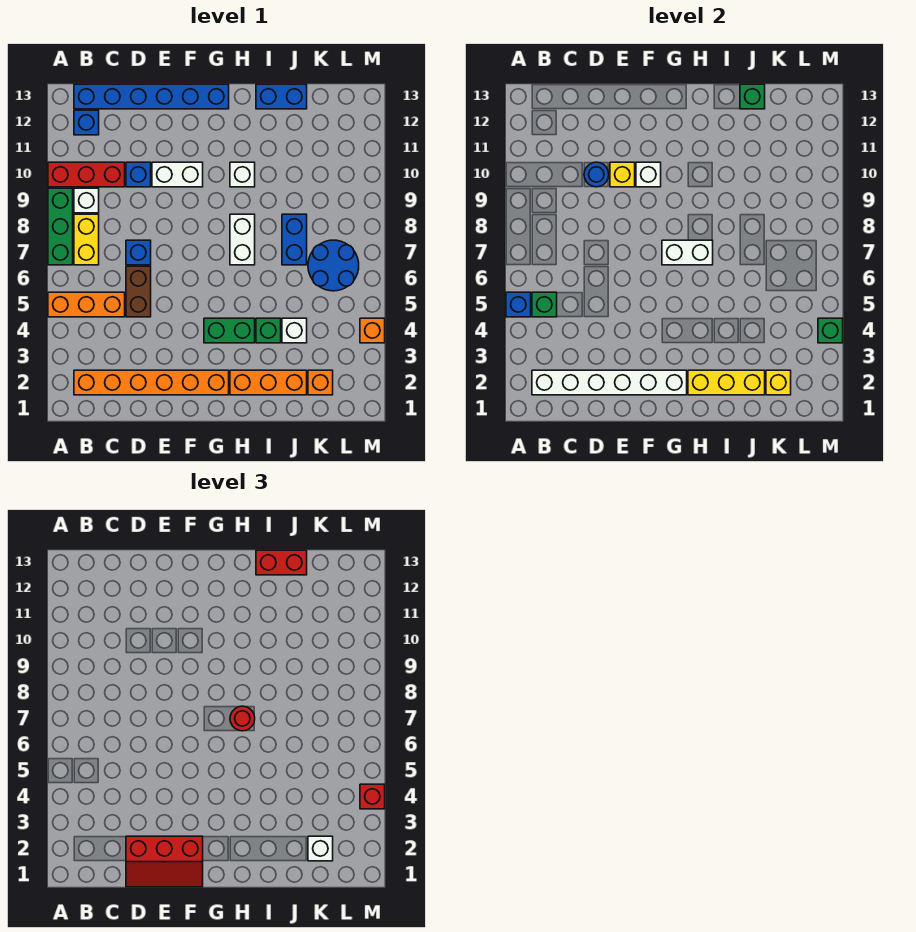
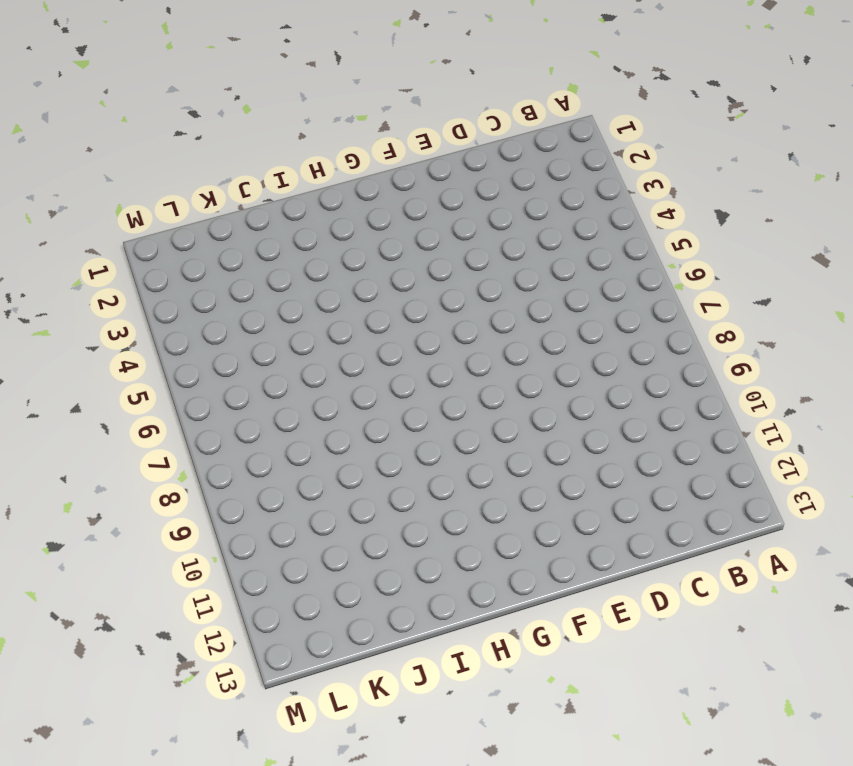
none -> orange brick A5:C5 level 1
none -> green brick A7:A9 level 1
none -> red brick A10:C10 level 1
none -> orange brick B2:G2 level 1

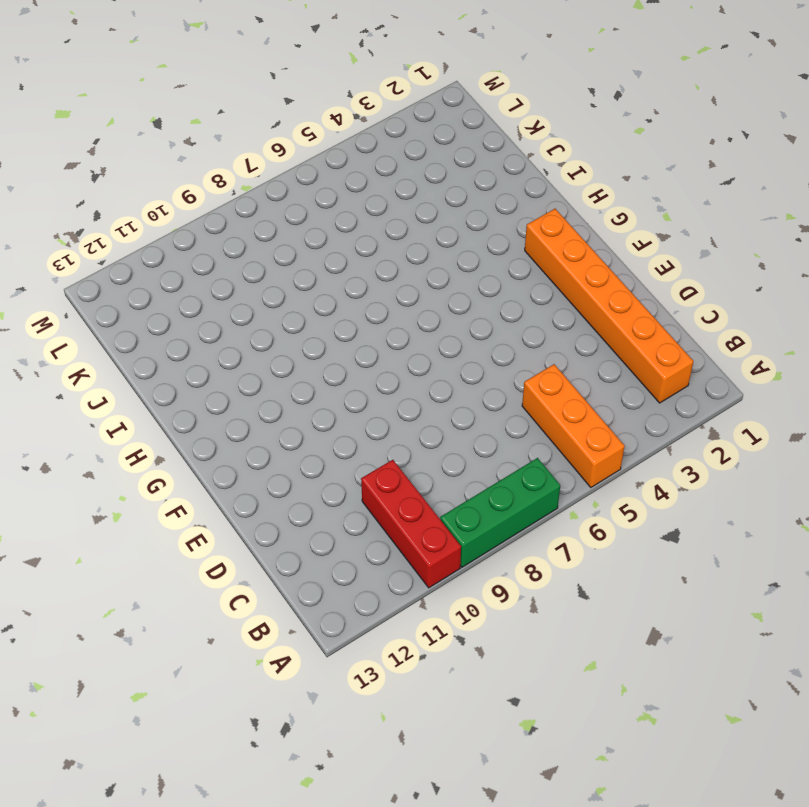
none -> yellow brick B7:B8 level 1
none -> white brick B9 level 1
none -> blue brick B12 level 1
none -> blue brick B13:G13 level 1

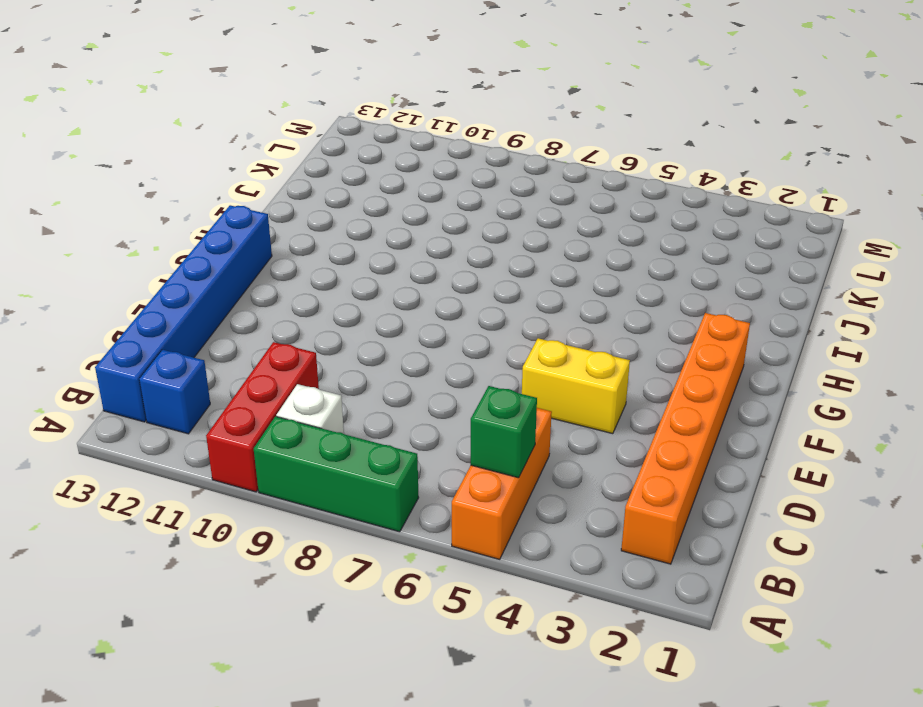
yellow brick E4:E5 level 1 -> yellow brick B7:B8 level 1
none -> brown brick D5:D6 level 1
none -> blue brick D7 level 1
none -> blue brick D10 level 1
none -> white brick E10:F10 level 1

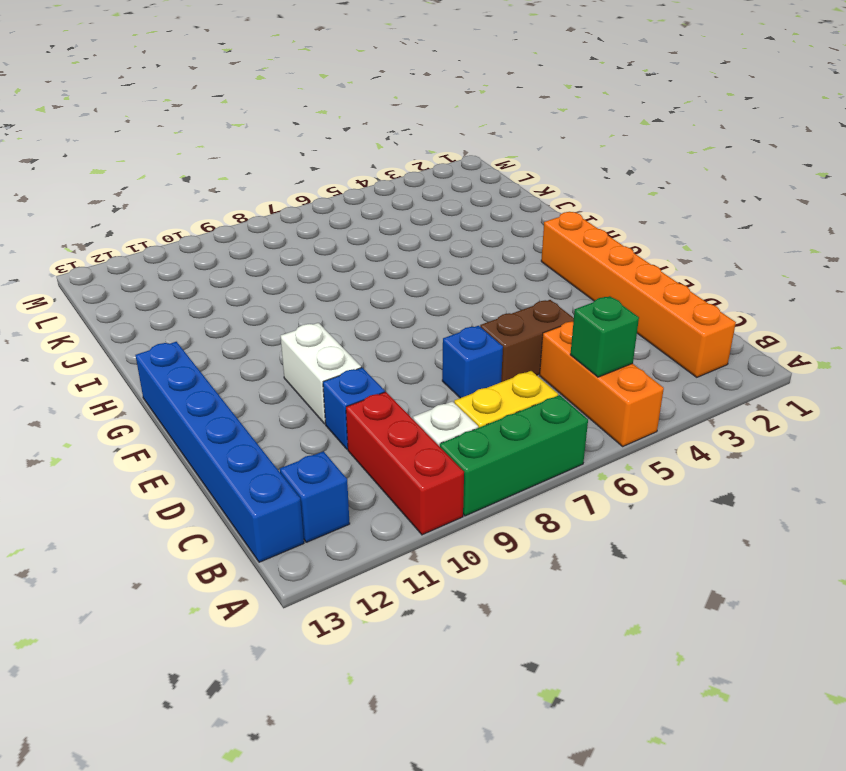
none -> green brick G4:H4 level 1
none -> orange brick H2:J2 level 1
none -> white brick H7:H8 level 1
none -> white brick H10 level 1

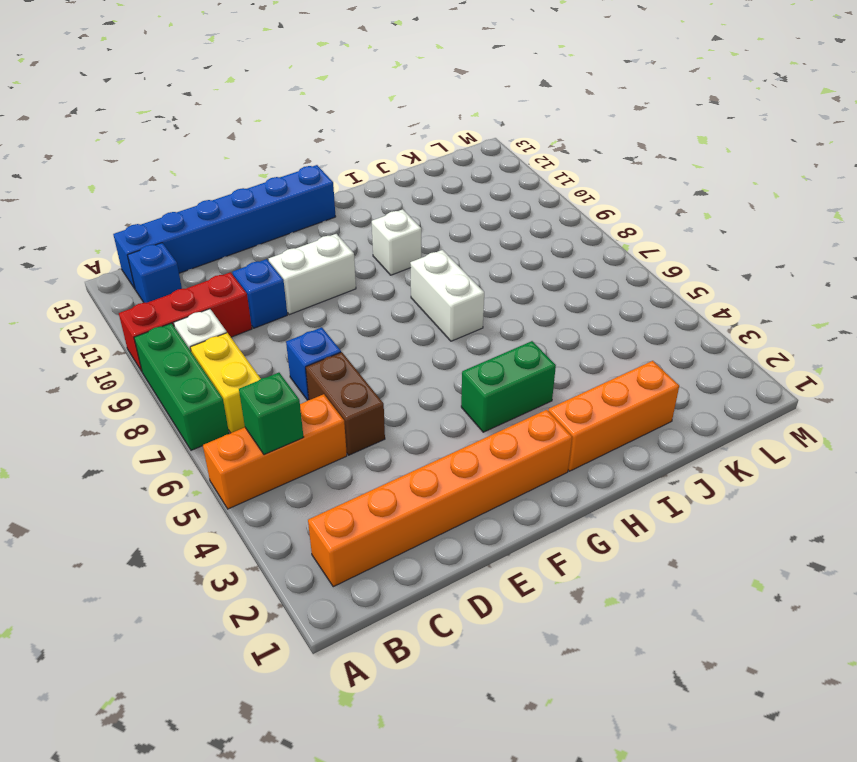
none -> green brick I4 level 1
none -> blue brick I13:J13 level 1
none -> white brick J4 level 1
none -> blue brick J7:J8 level 1

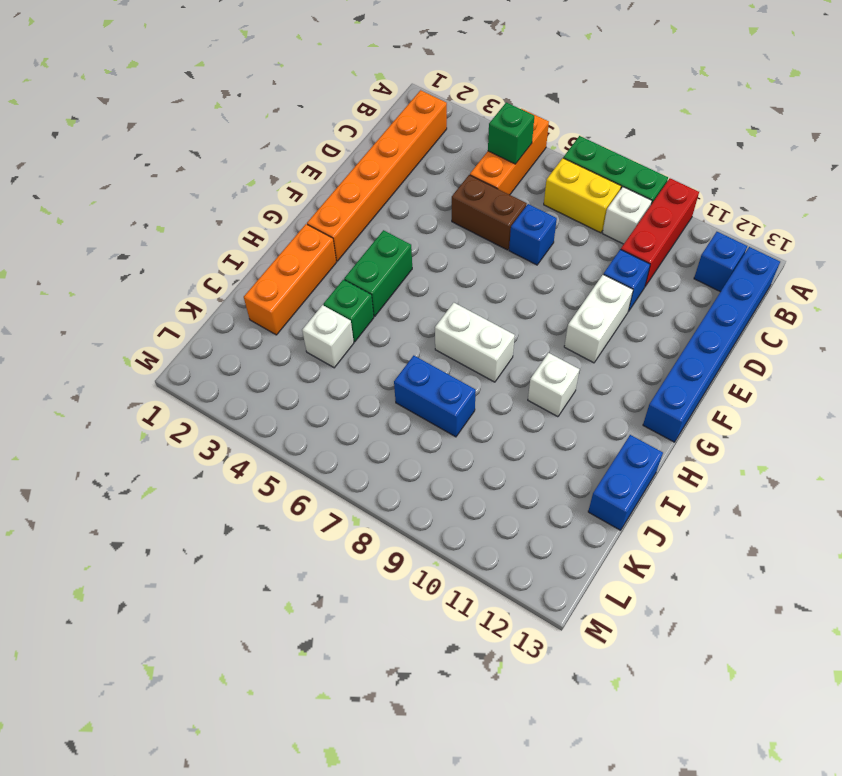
none -> orange brick K2 level 1
none -> blue round brick K6:L7 level 1
none -> orange brick M4 level 1
none -> blue brick A5 level 2

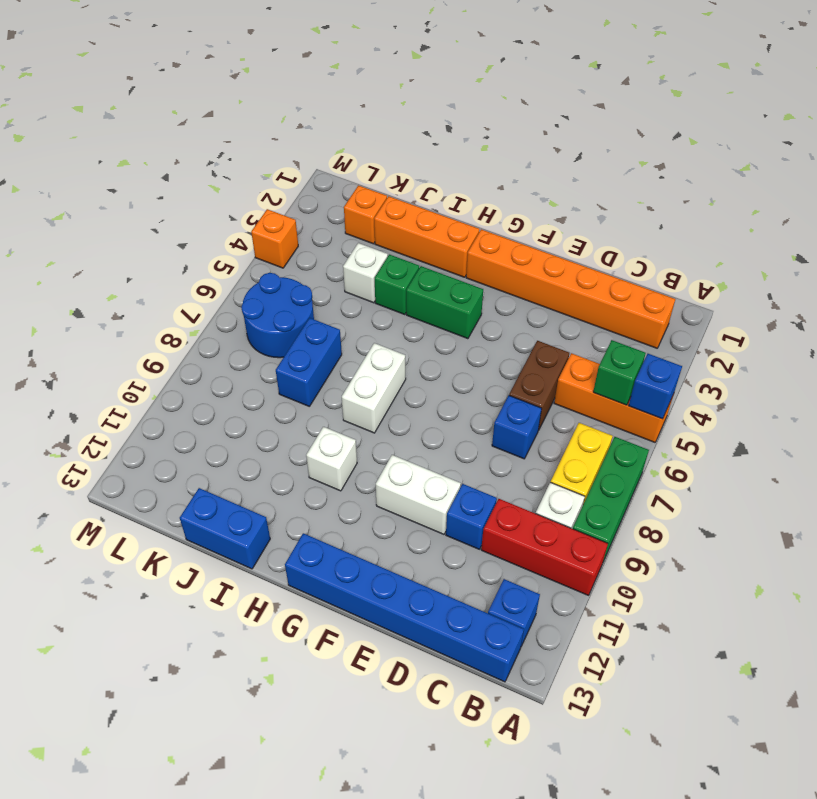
none -> white brick B2:G2 level 2
none -> blue round brick D10 level 2
none -> yellow brick E10 level 2
none -> white brick F10 level 2

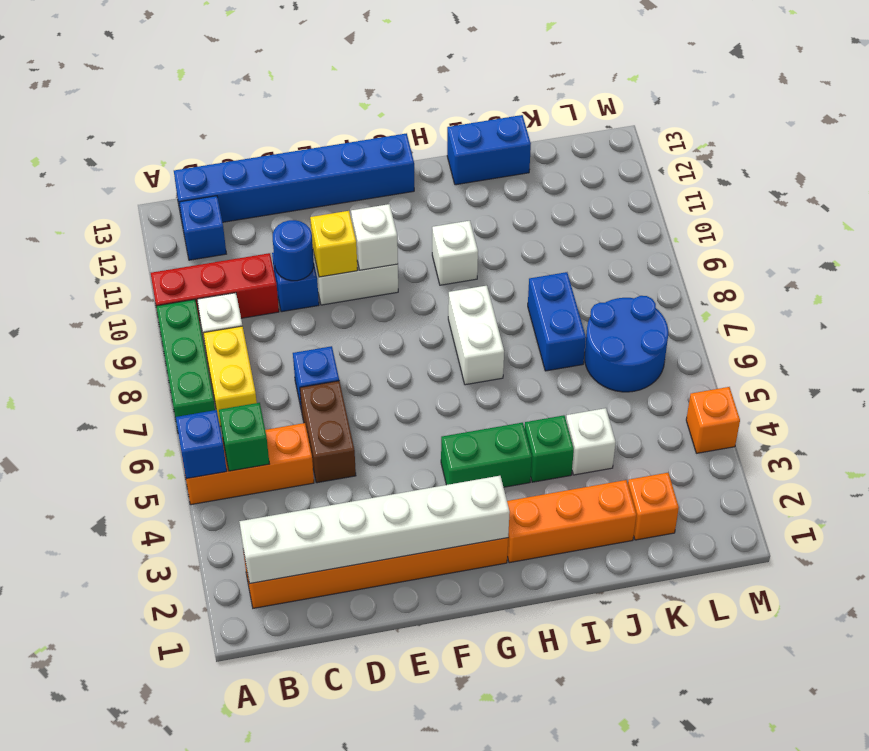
none -> white brick G7:H7 level 2
none -> yellow brick H2:J2 level 2
none -> green brick J13 level 2
none -> yellow brick K2 level 2

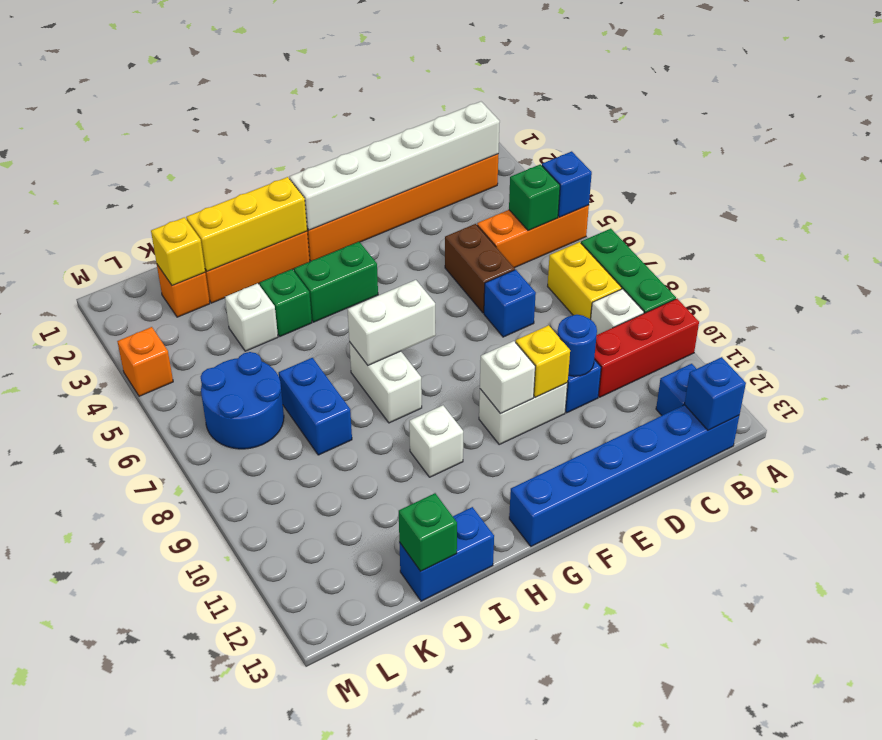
blue brick B13 level 2 -> none
none -> green brick M4 level 2
none -> red slope D1:F2 level 3 top 2
none -> red round brick H7 level 3
none -> red brick I13:J13 level 3

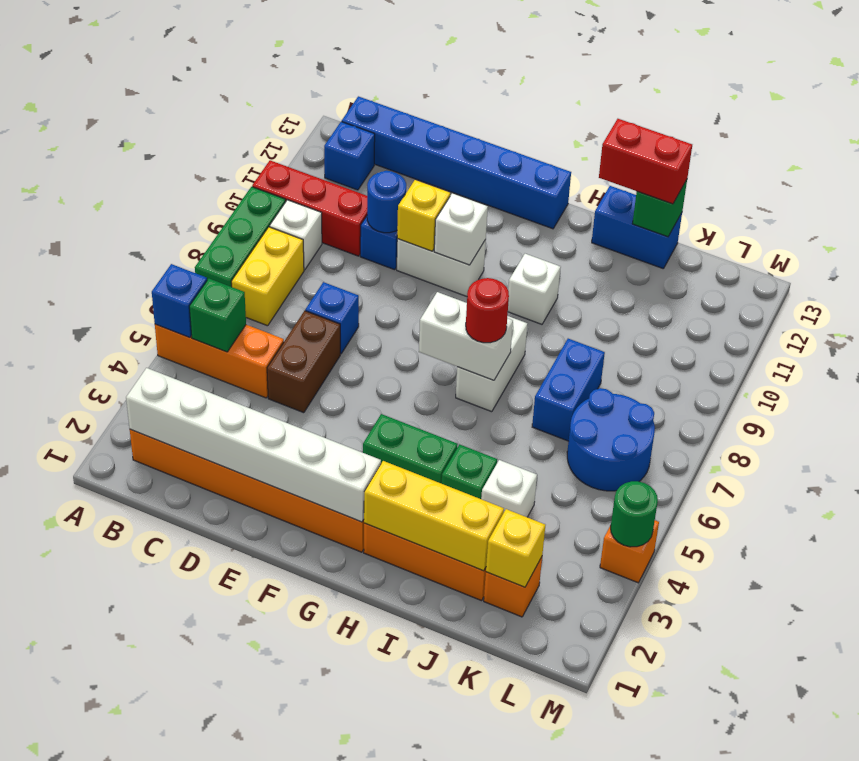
green round brick M4 level 2 -> green brick M4 level 2
none -> red slope D1:F2 level 3 top 2
none -> white brick K2 level 3
none -> red brick M4 level 3

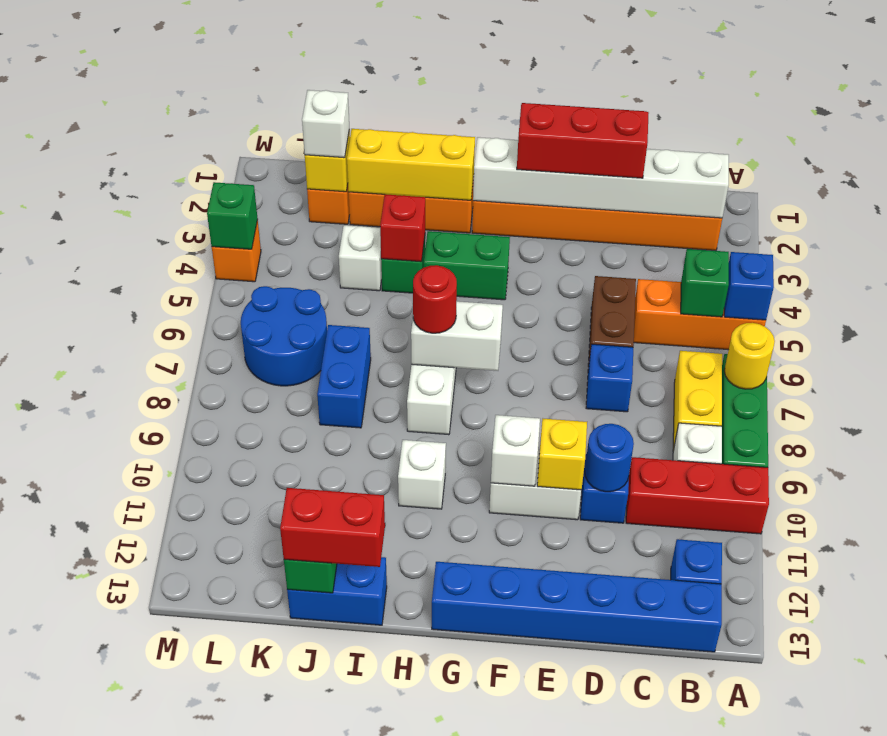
yellow round brick A7 level 2 -> none
red brick I4 level 2 -> red brick M4 level 3

